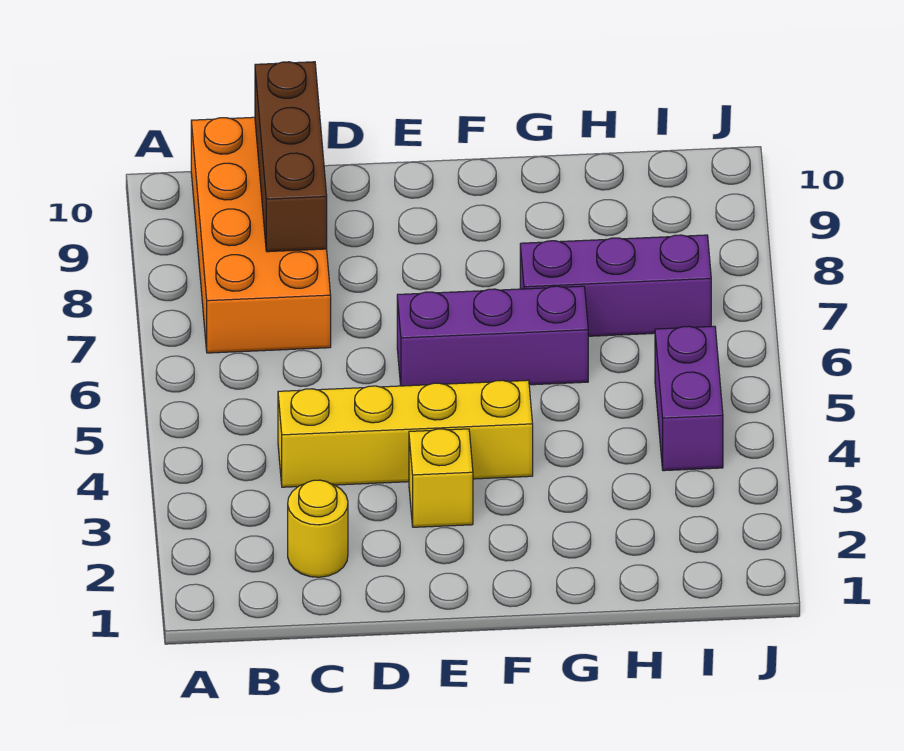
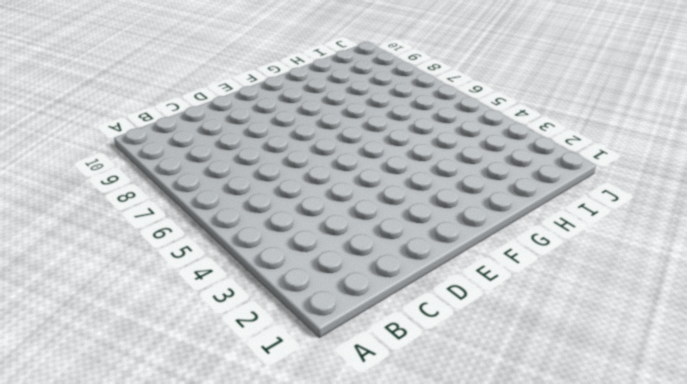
none -> orange brick B7:C10 level 1
none -> yellow round brick C2 level 1

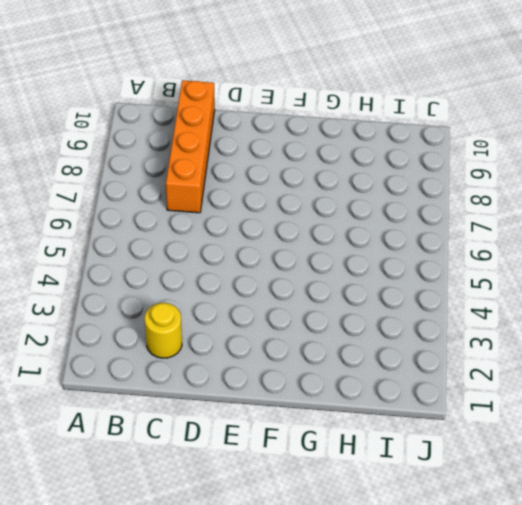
orange brick C7:C10 level 1 -> orange brick B7:C10 level 1
none -> yellow brick C4:F4 level 1
none -> yellow brick E3 level 1

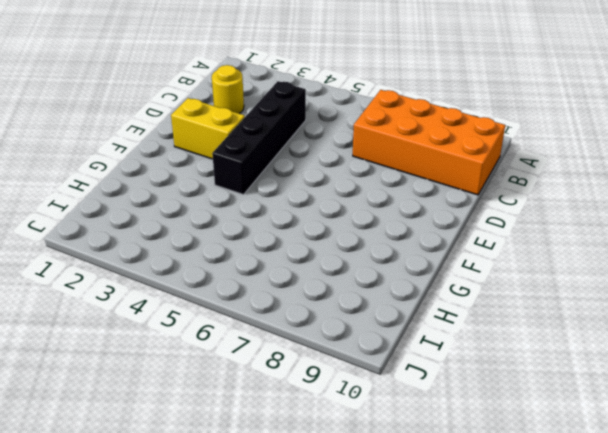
black brick C4:F4 level 1 -> yellow brick C4:F4 level 1
yellow brick E2:E3 level 1 -> yellow brick E3 level 1
none -> purple brick E6:G6 level 1
none -> purple brick G7:I7 level 1

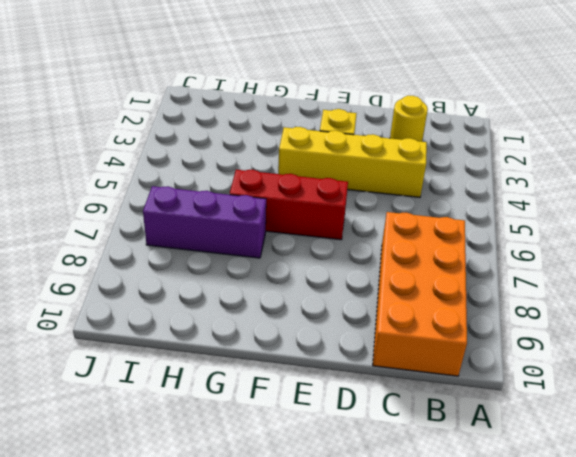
red brick E6:G6 level 1 -> purple brick E6:G6 level 1
none -> purple brick I4:I5 level 1
none -> brown brick C8:C10 level 2

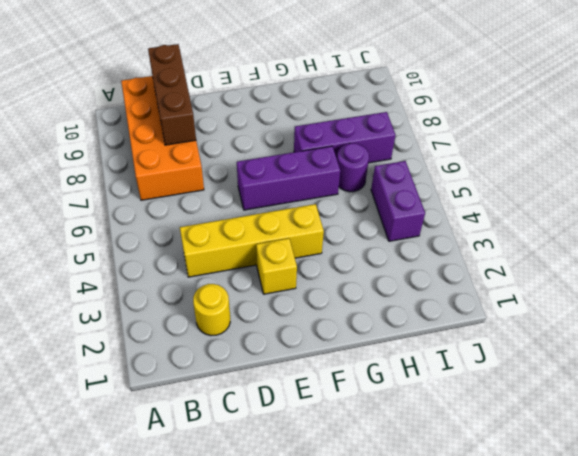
purple round brick H6 level 1 -> none

